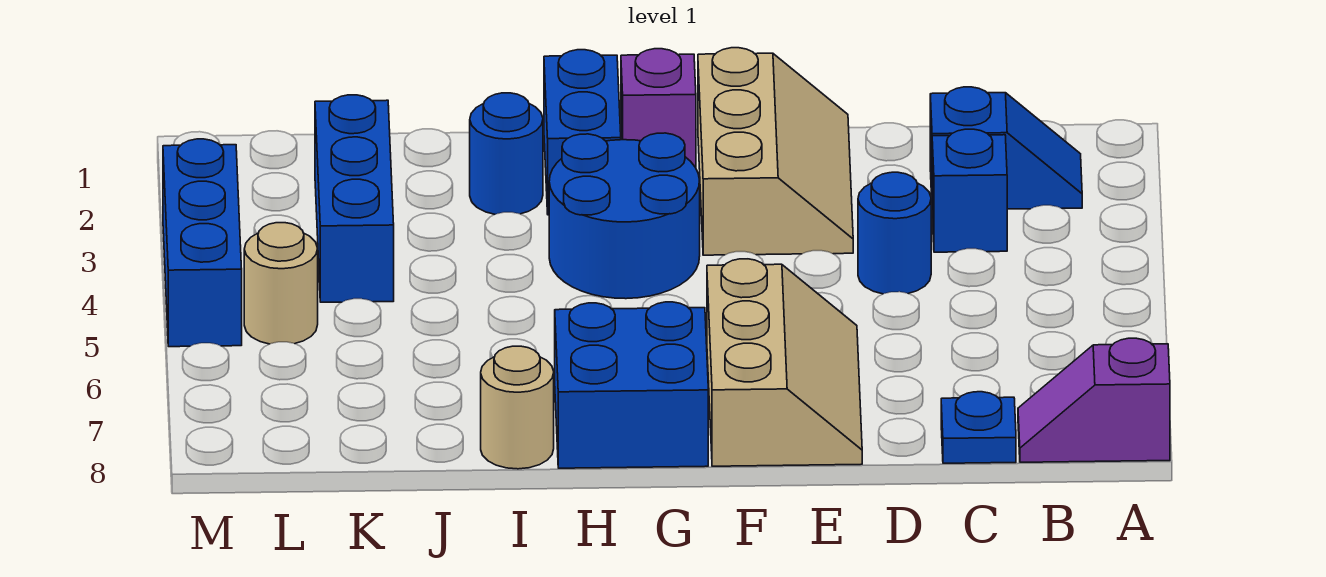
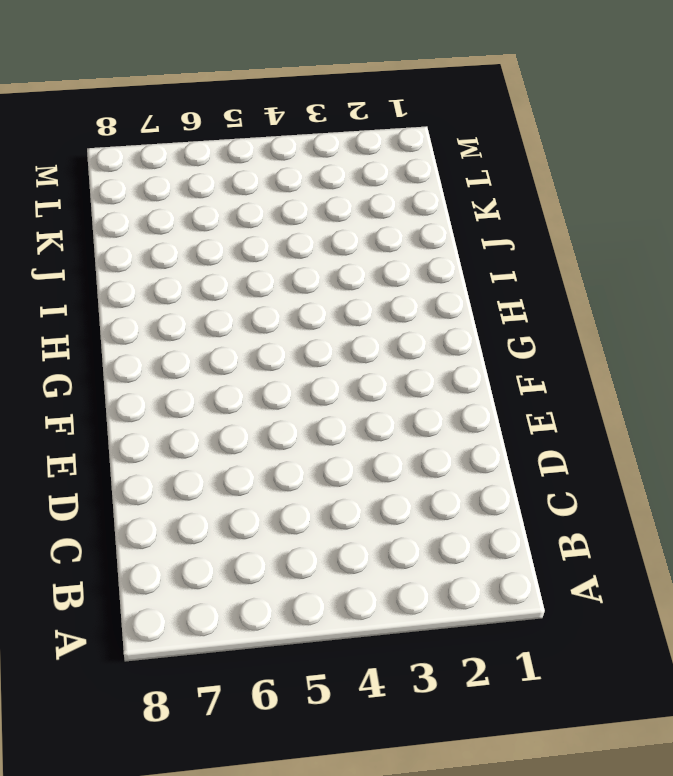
none -> purple slope A8:B8 level 1 top A
none -> blue slope B2:C2 level 1 top C
none -> blue brick C3 level 1

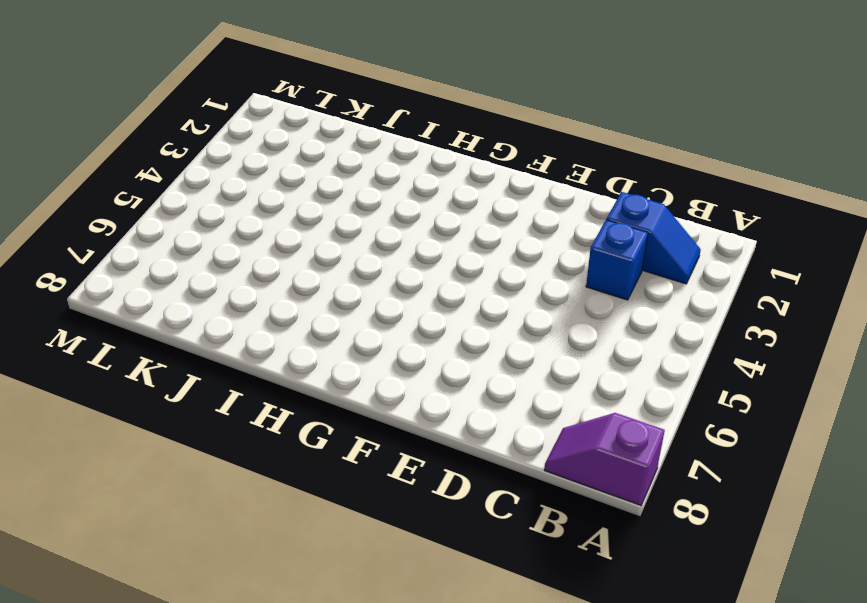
none -> blue plate C8 level 1
none -> blue round brick D4 level 1
none -> tan slope E1:F3 level 1 top F

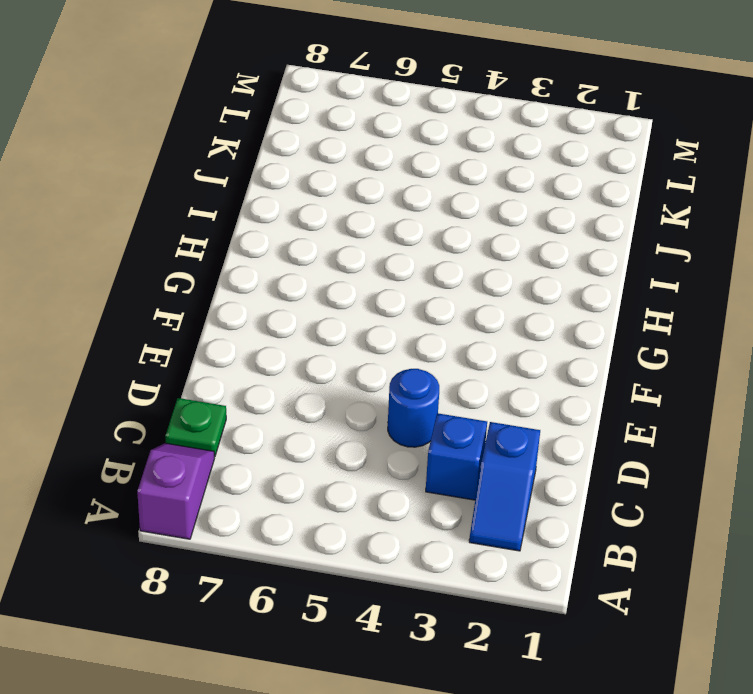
green plate C8 level 1 -> blue plate C8 level 1
none -> tan slope E1:F3 level 1 top F
none -> tan slope E6:F8 level 1 top F
none -> purple brick G1 level 1

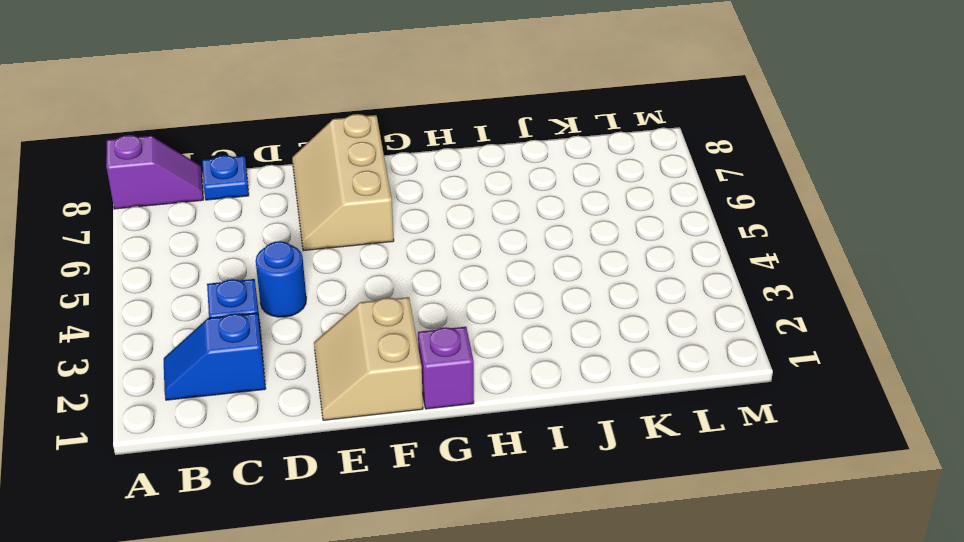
tan slope E1:F2 level 1 top F -> tan slope E1:F3 level 1 top F
none -> blue round brick G3:H4 level 1
none -> blue brick G7:H8 level 1
none -> blue brick H1:H2 level 1

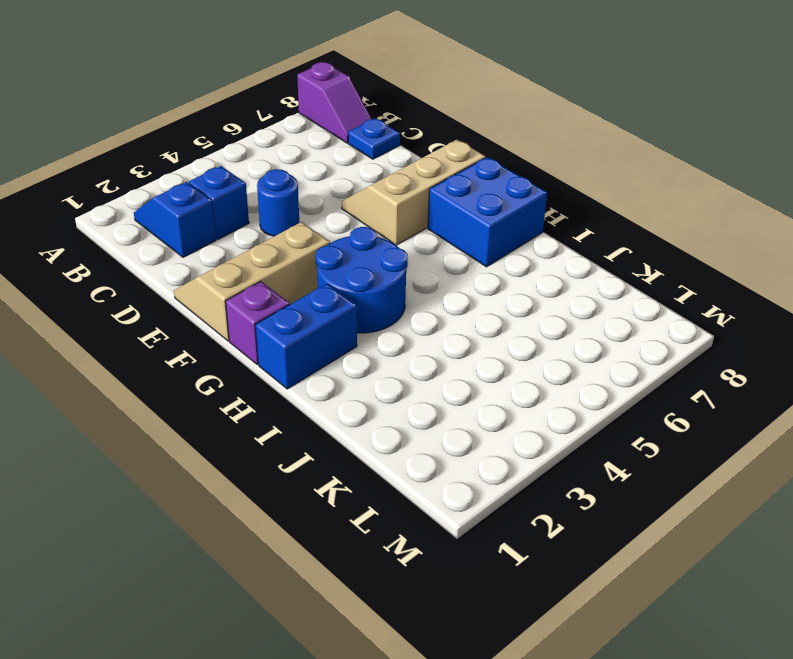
none -> blue round brick I2 level 1
none -> tan round brick I8 level 1
none -> blue brick K2:K4 level 1

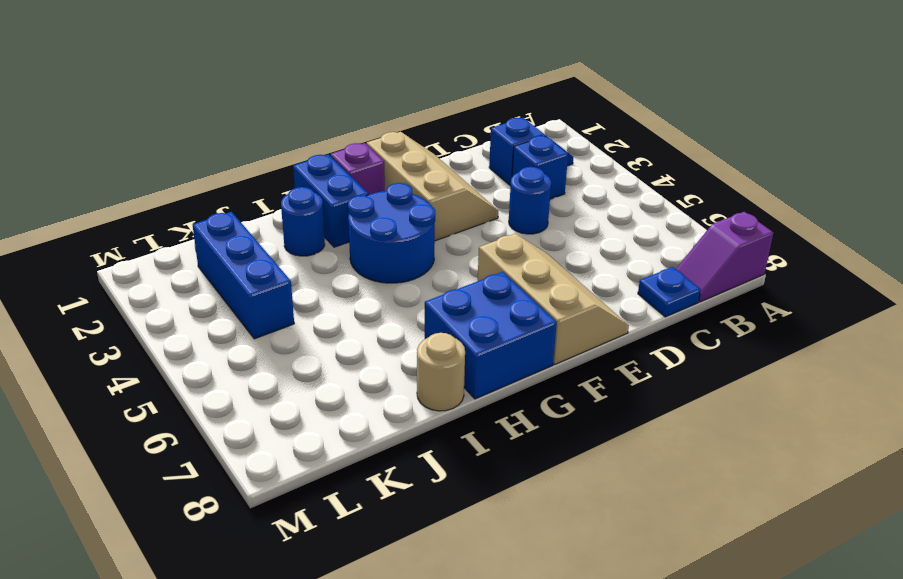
none -> tan round brick L5 level 1
none -> blue brick M3:M5 level 1

